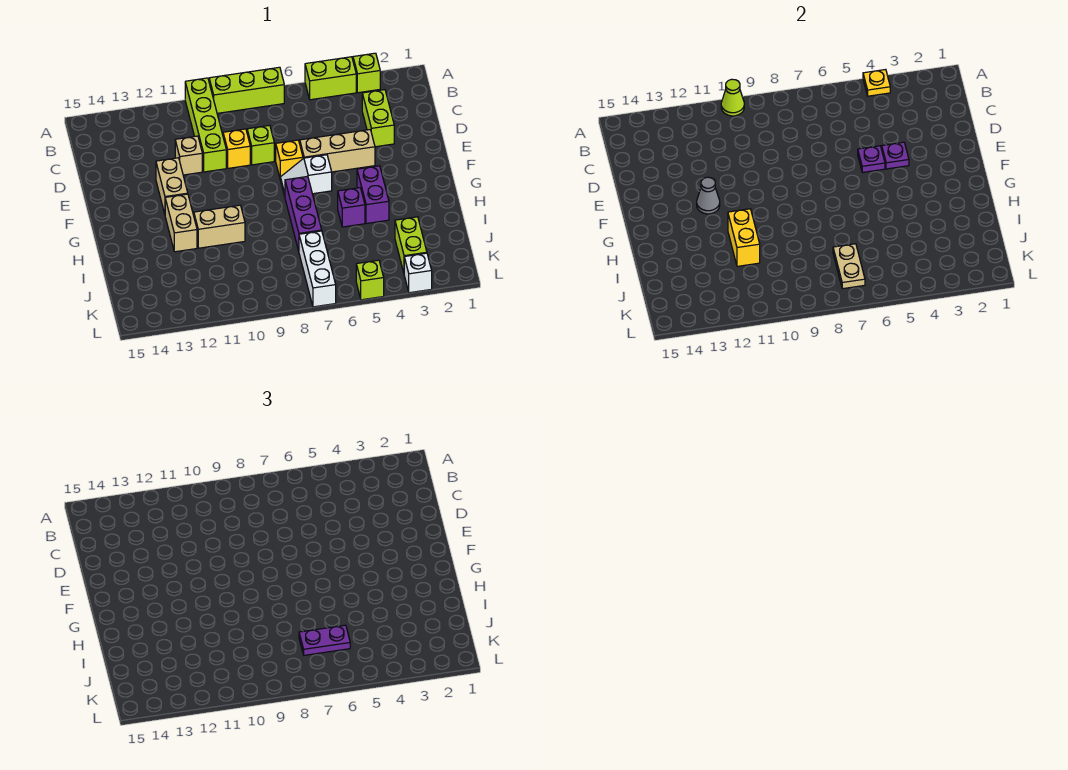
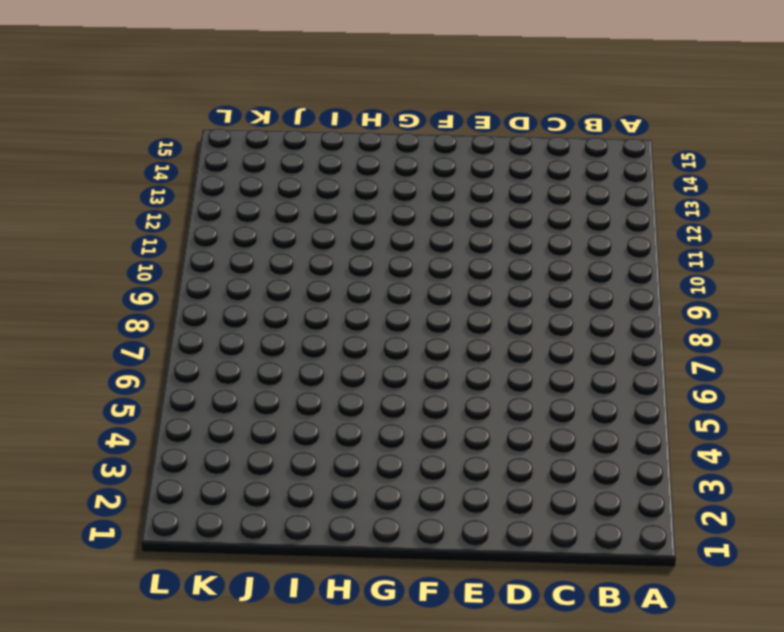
none -> lime brick A3 level 1
none -> lime brick A4:A5 level 1
none -> lime brick A7:A9 level 1

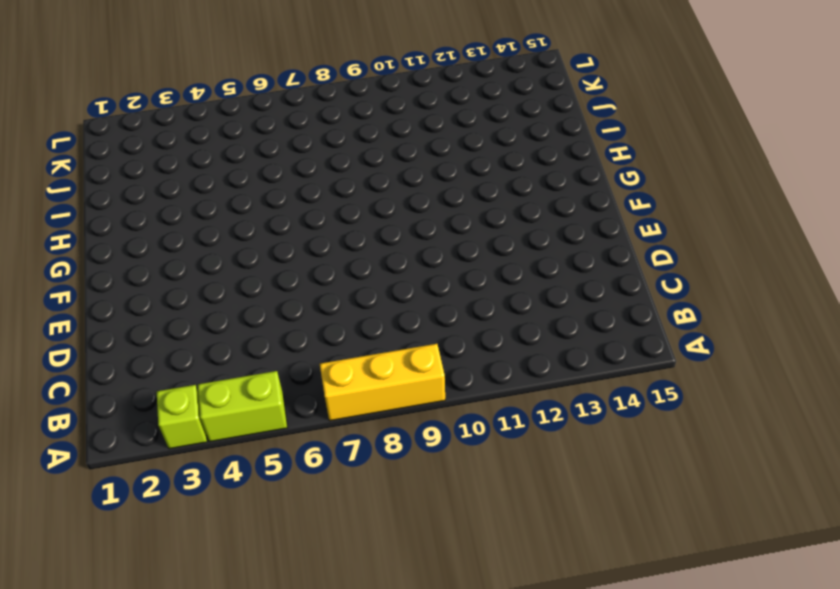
yellow brick A7:A9 level 1 -> lime brick A7:A9 level 1
none -> lime brick A10:D10 level 1
none -> lime brick C3:D3 level 1
none -> lime brick D8 level 1

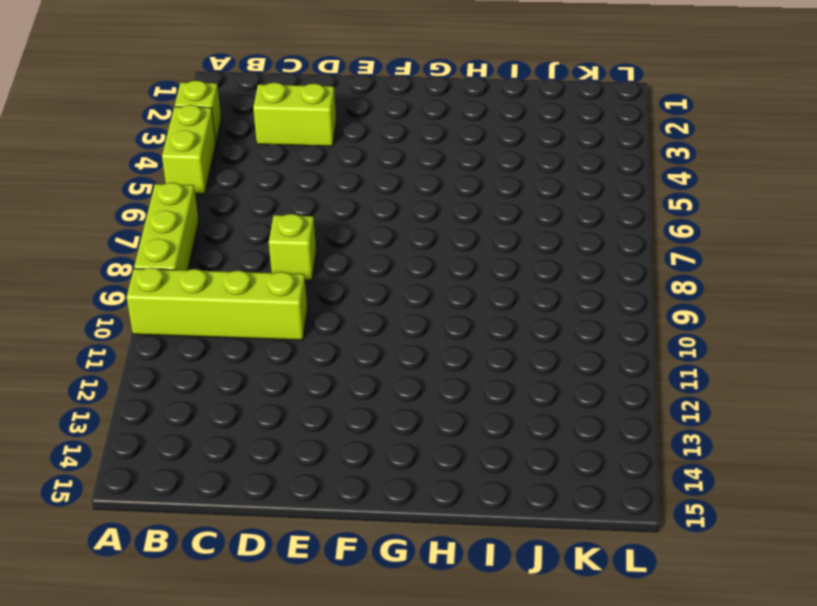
none -> yellow brick D9 level 1
none -> tan brick D11 level 1
none -> tan brick E4:E6 level 1

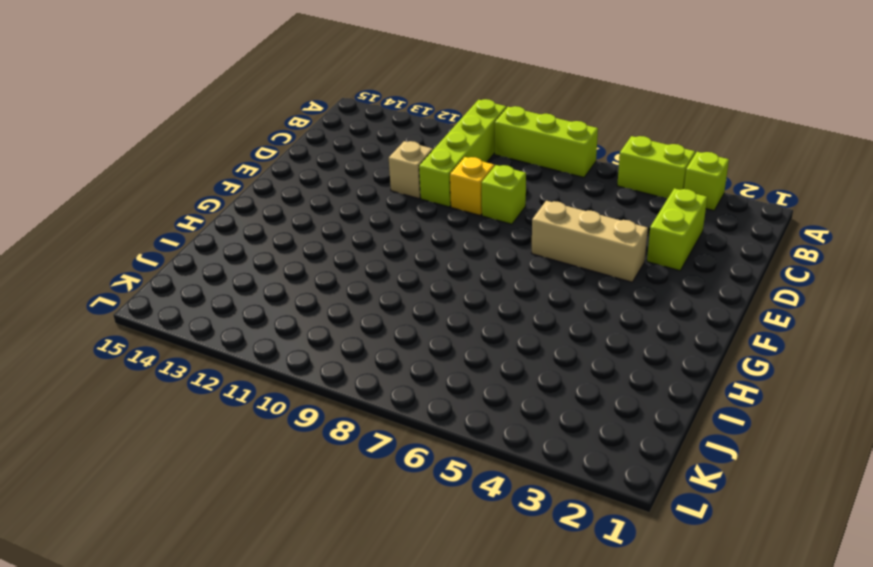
none -> yellow brick E7 level 1
none -> tan brick E12:F12 level 1
none -> white slope F6:F7 level 1 top 6

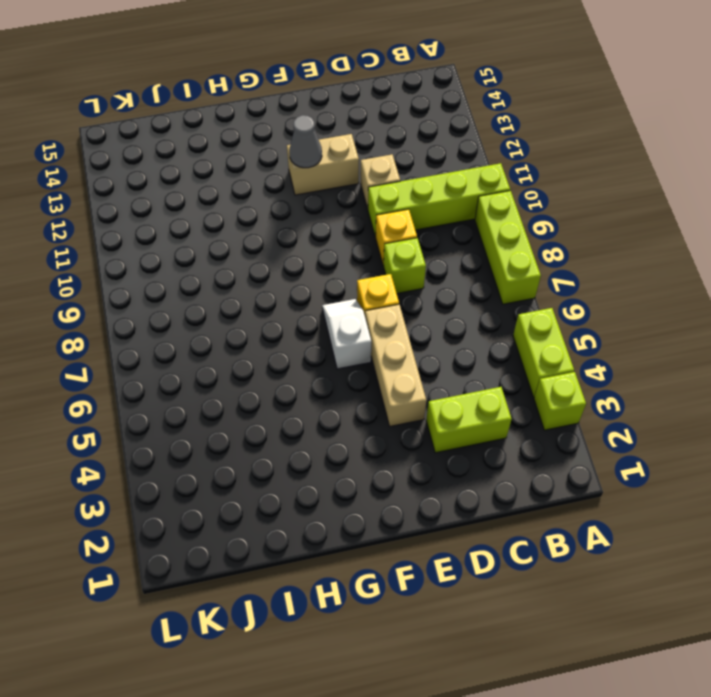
none -> purple brick G4:H4 level 1
none -> purple brick G7:I7 level 1
none -> tan brick G12:H12 level 1

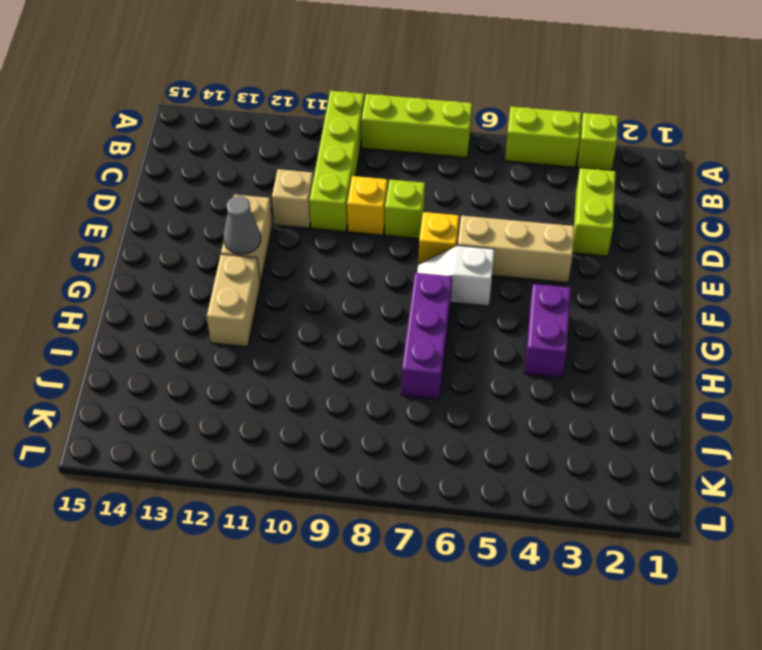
none -> purple brick H5 level 1
none -> tan brick H10:H11 level 1
none -> lime brick J3:K3 level 1

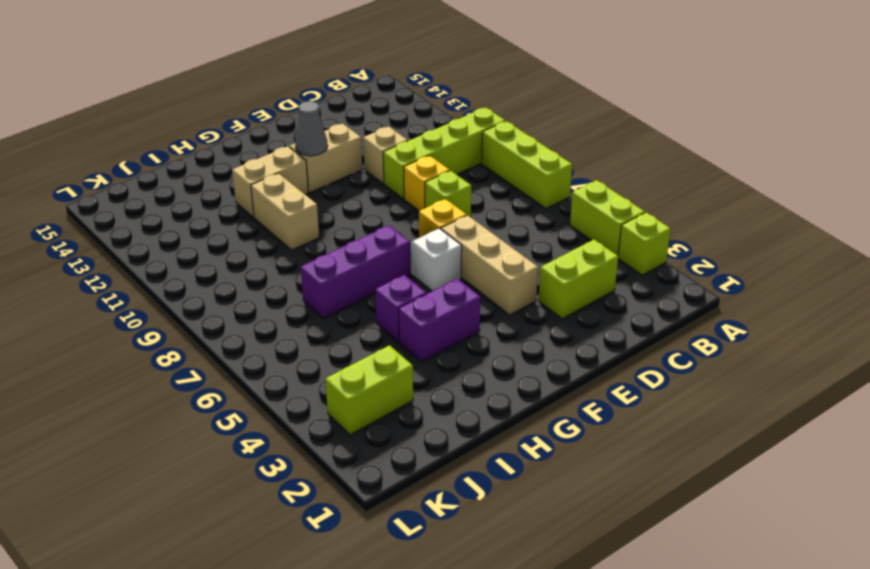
none -> white brick J7:L7 level 1
none -> white brick L3 level 1
none -> lime brick L5 level 1

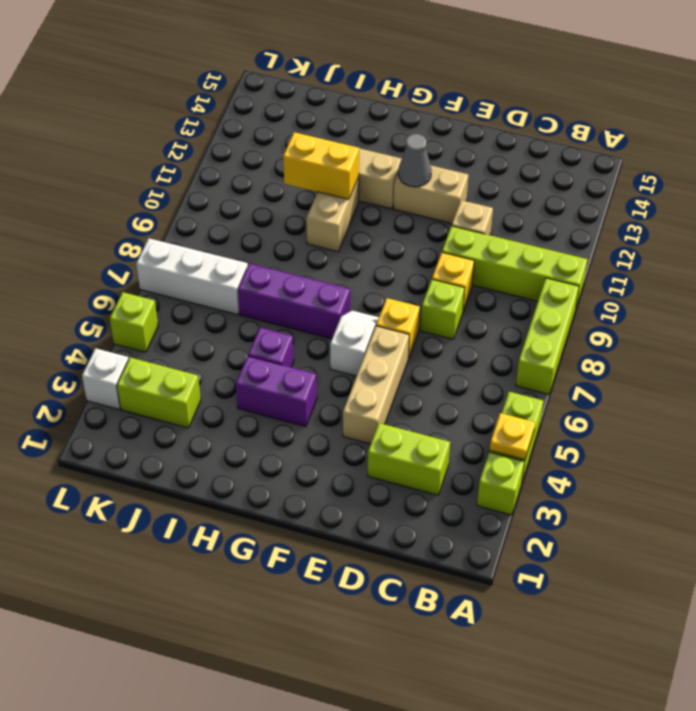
none -> lime cone A10 level 2
none -> purple plate E4 level 2
none -> purple plate E5 level 2

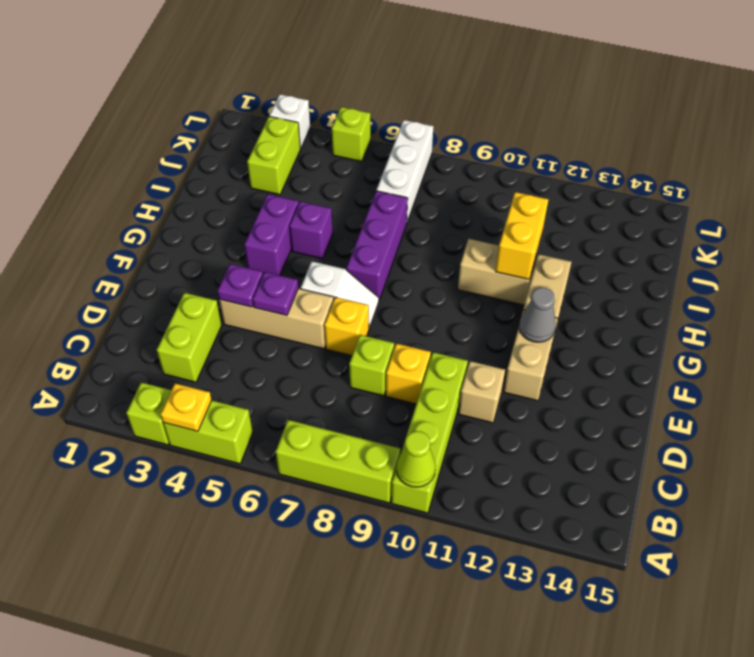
none -> tan plate J7:K7 level 2
none -> purple plate J6:J7 level 3

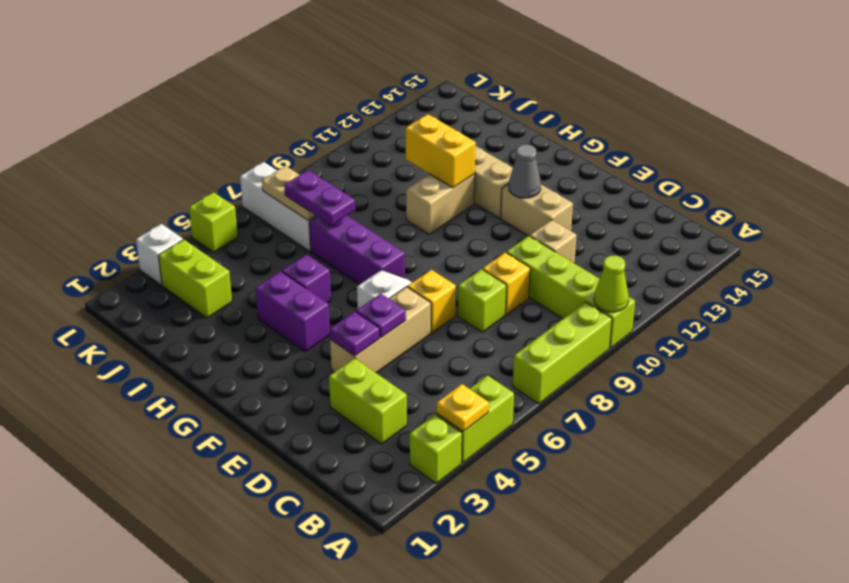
purple plate I7:J7 level 3 -> purple plate J6:J7 level 3

